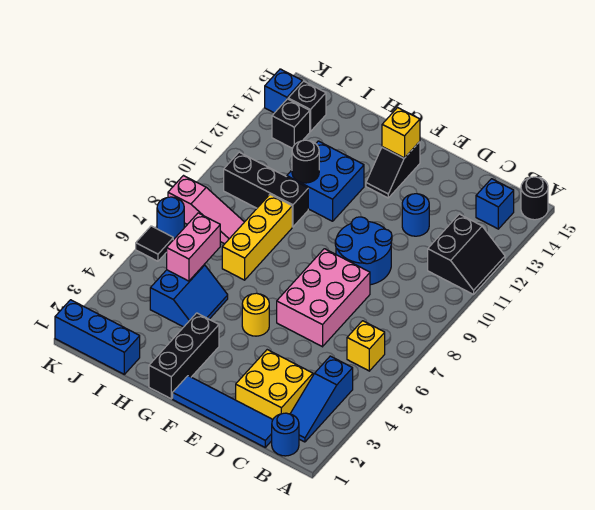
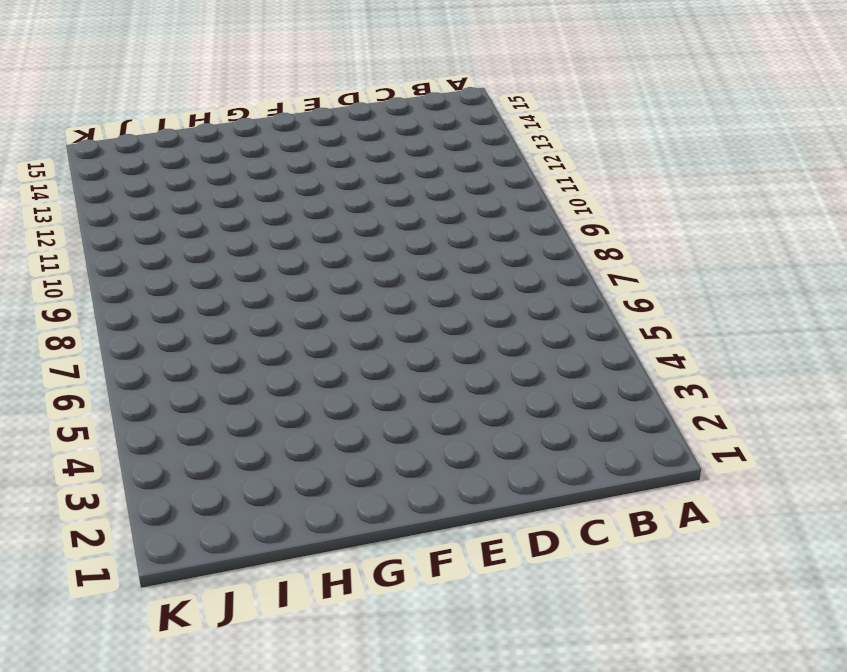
none -> black slope A11:B12 level 1 top B
none -> black round brick A15 level 1
none -> blue round brick B1 level 1

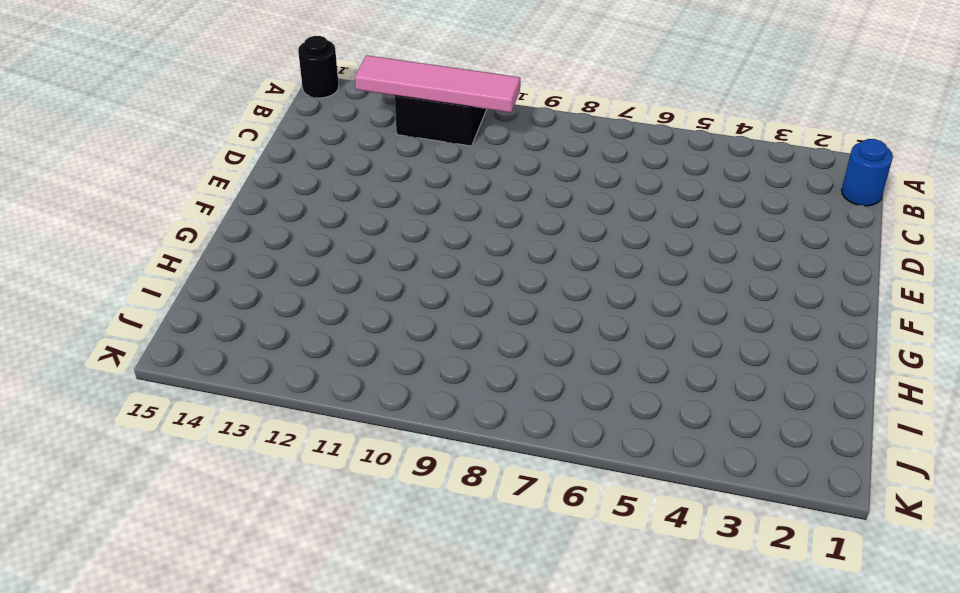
pink tile B10:B13 level 2 -> none
none -> blue slope B2:B4 level 1 top 4
none -> yellow brick B6 level 1
none -> blue brick B14 level 1

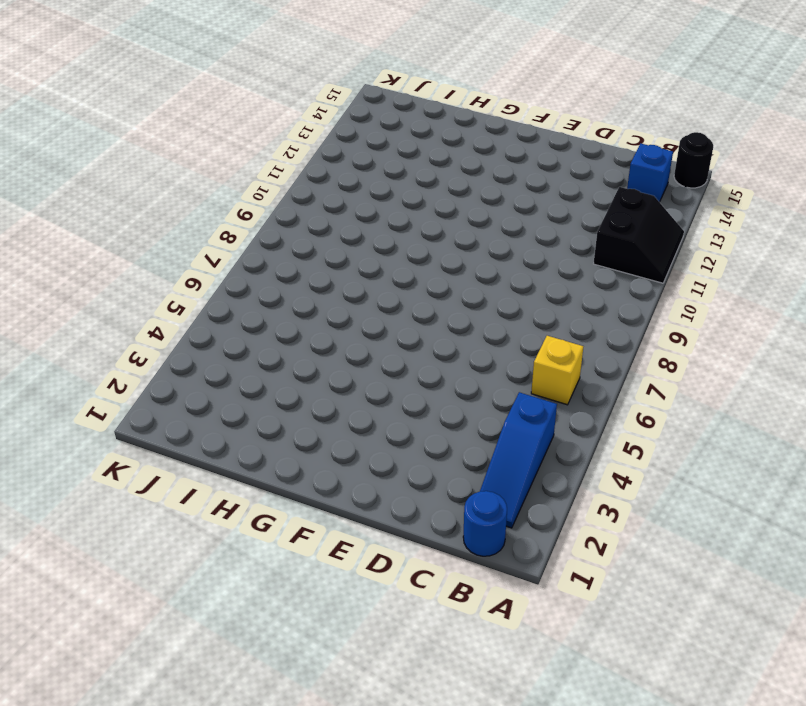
none -> blue tile C1:F1 level 1
none -> yellow brick C2:D3 level 1
none -> pink brick D6:E8 level 1

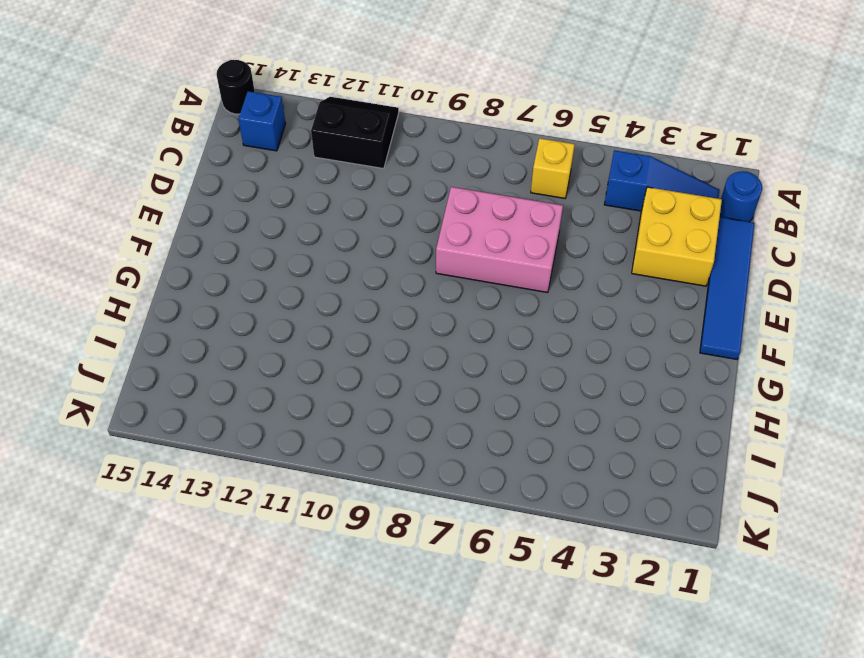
none -> blue round brick D9:E10 level 1
none -> blue round brick D12 level 1
none -> yellow round brick F5 level 1

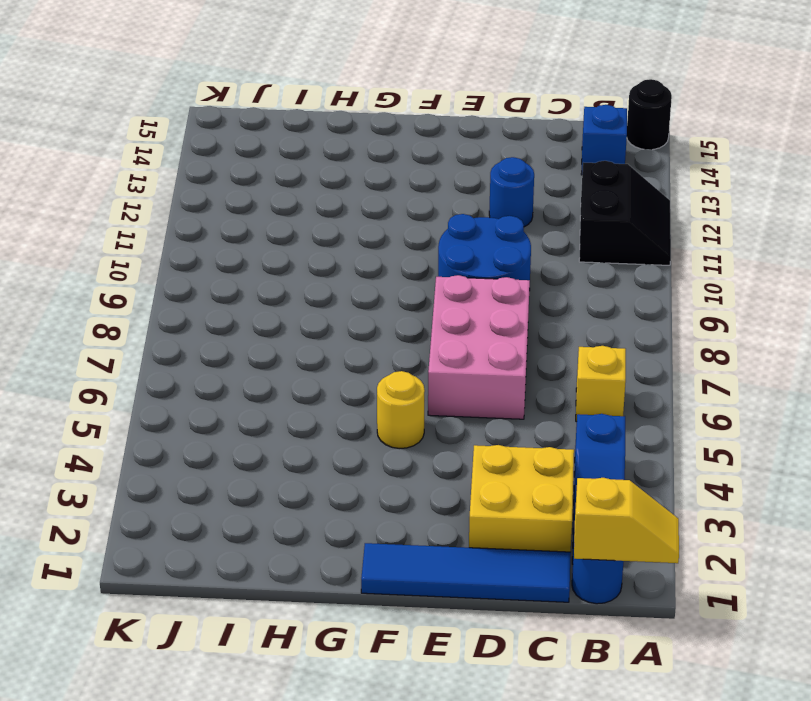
yellow slope A1:B1 level 2 top B -> none
none -> black slope F13:F14 level 1 top 14
none -> black brick G1:G3 level 1
none -> blue brick G11:H12 level 1

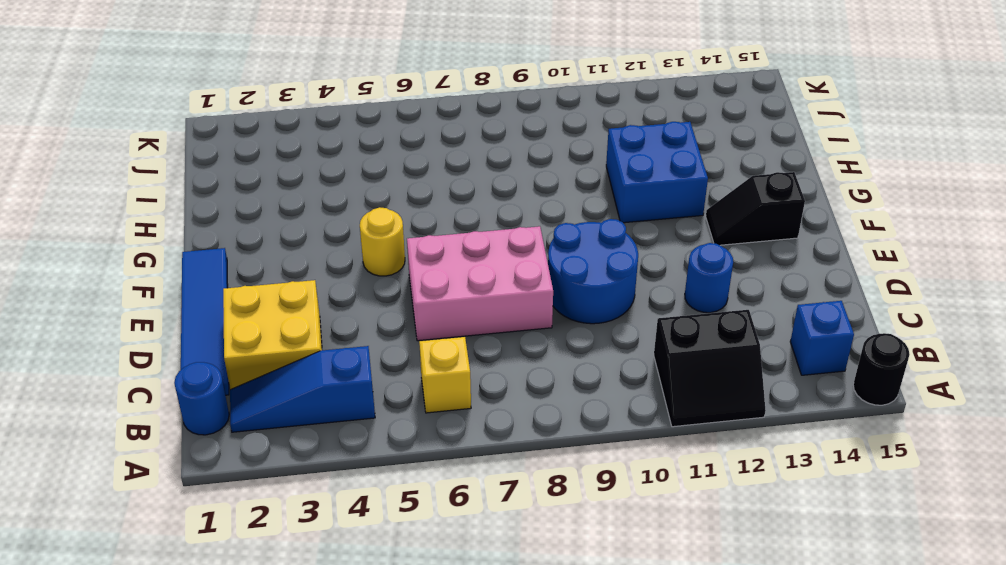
none -> black brick G1:G3 level 1
none -> blue slope H4:I5 level 1 top I
none -> yellow brick H7:H9 level 1

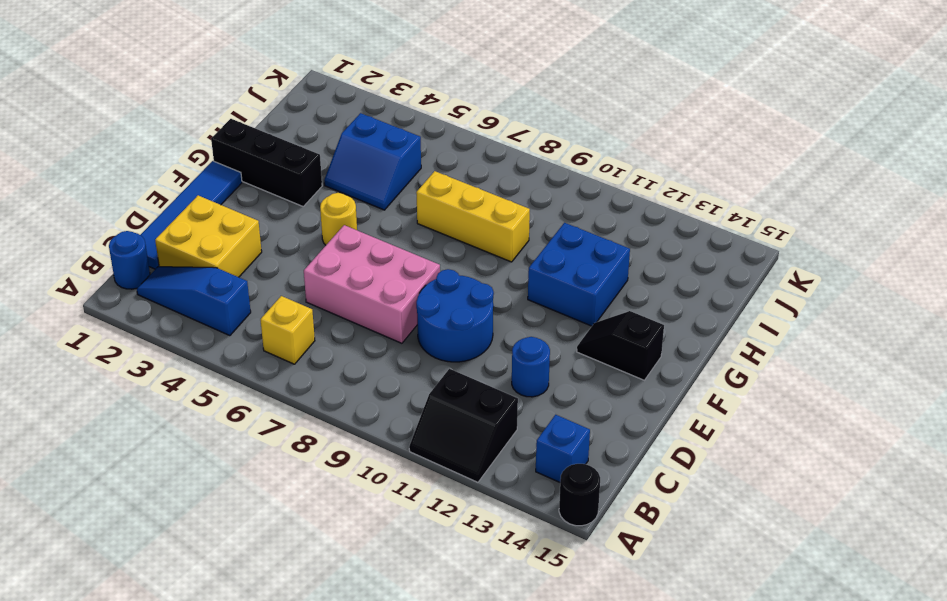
none -> black brick H10:J10 level 1
none -> blue brick I1:K1 level 1
none -> pink slope I8:K8 level 1 top K

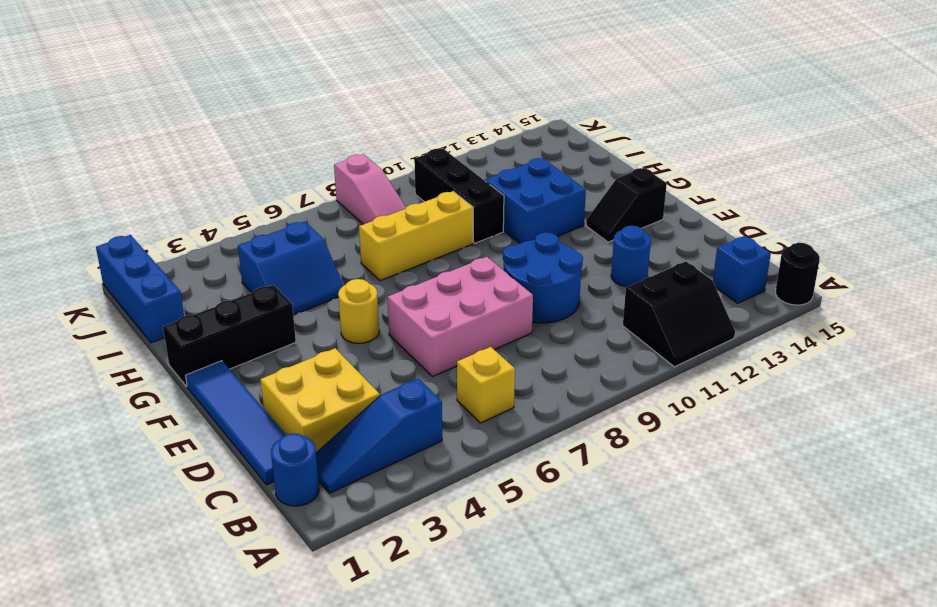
none -> black brick J13 level 1
none -> black brick J14 level 1
none -> black tile K6 level 1

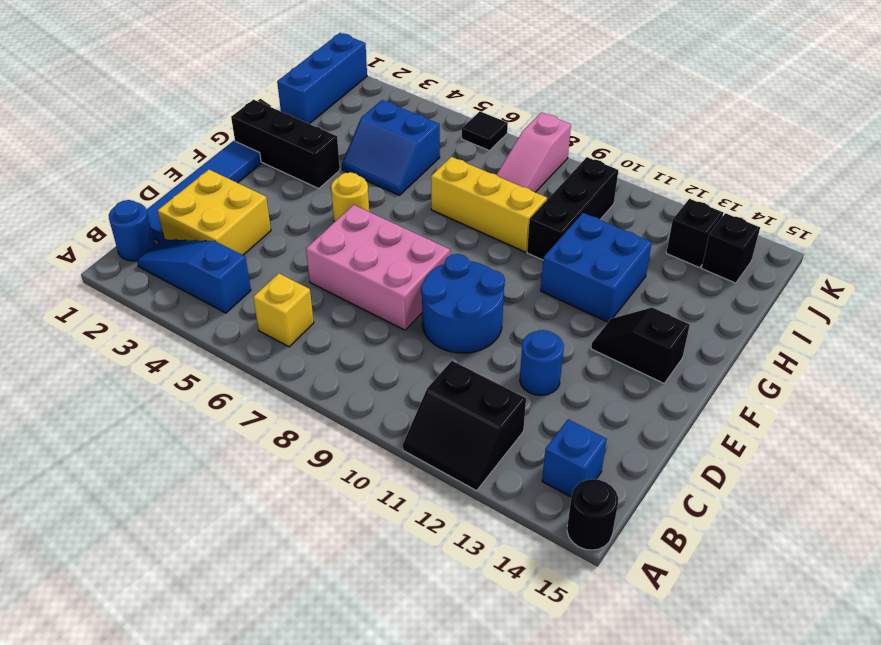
none -> blue round brick K7 level 1
none -> blue brick K14 level 1
none -> yellow brick F14 level 2

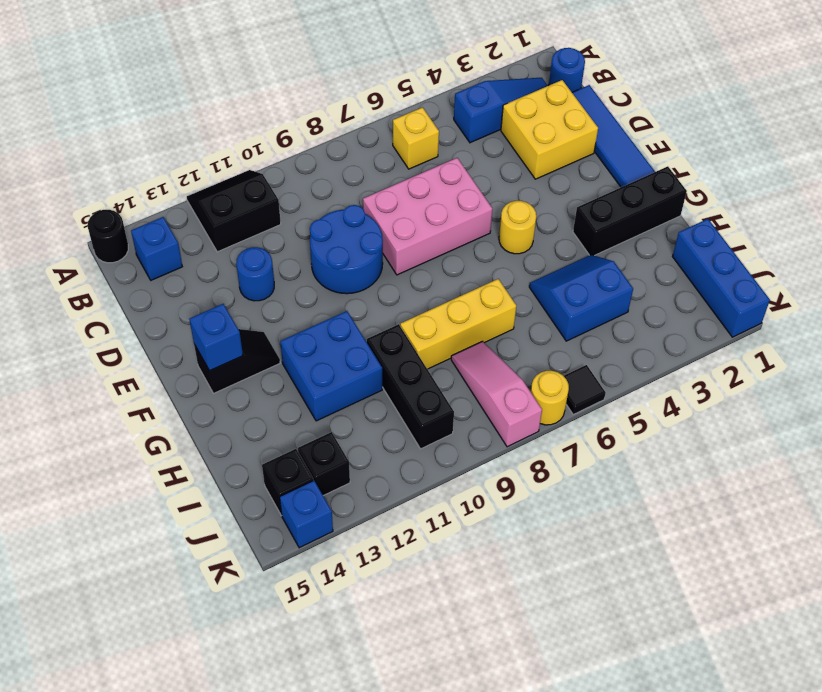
blue brick F14 level 2 -> yellow brick F14 level 2
yellow round brick K7 level 1 -> blue round brick K7 level 1
none -> black round brick H11 level 2
none -> pink brick I5:I6 level 2

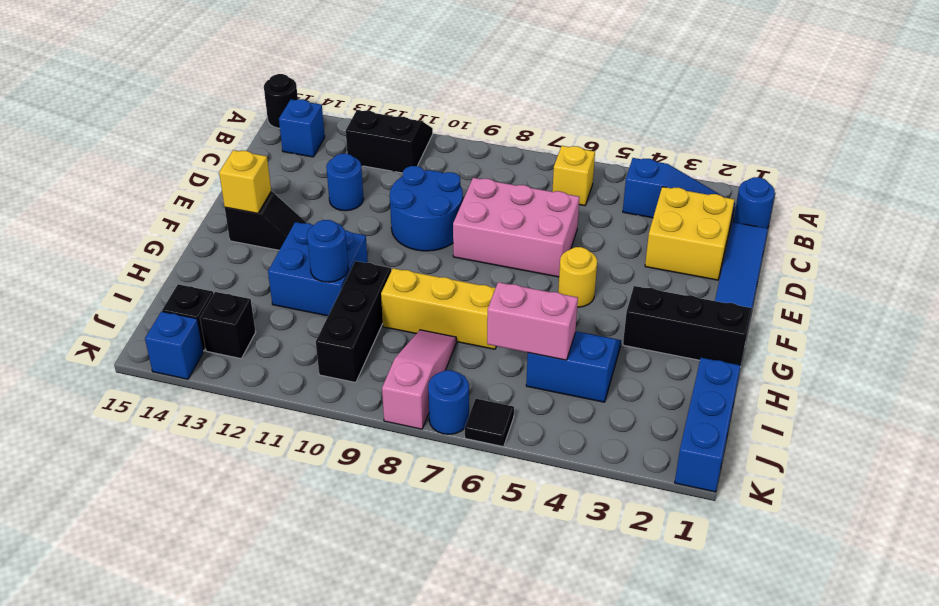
blue round brick H11 level 2 -> black round brick H11 level 2

